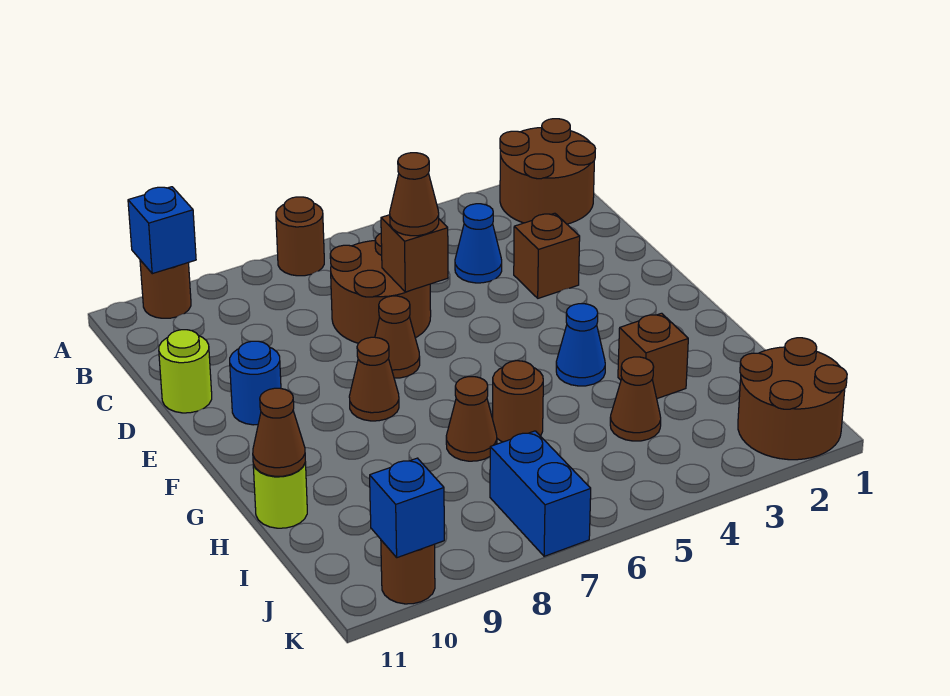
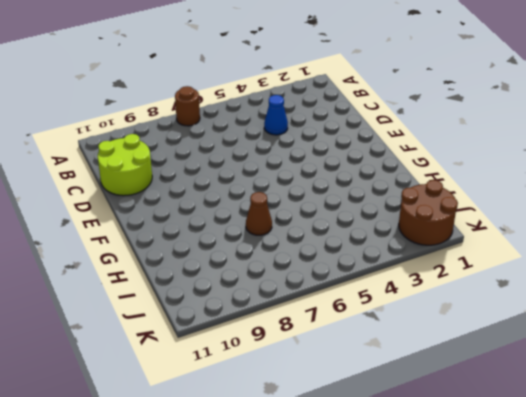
lime round brick C10:D11 level 1 -> lime round brick D11 level 1
none -> brown round brick A1:B2 level 1
none -> brown round brick A10 level 1
none -> brown round brick C6:D7 level 1

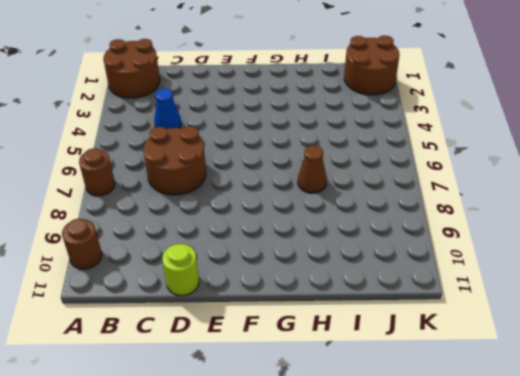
none -> brown brick D3 level 1
none -> brown cone E7 level 1
none -> blue round brick E10 level 1

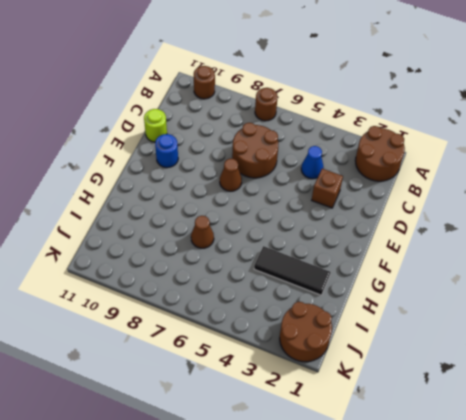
black tile H2:H4 level 1 -> brown brick H3 level 1
none -> brown cone F8 level 1
none -> blue cone G4 level 1
none -> brown round brick H6 level 1

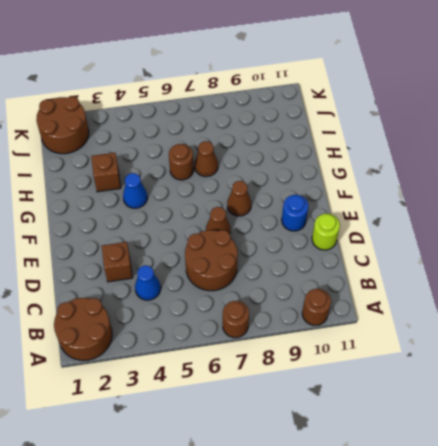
none -> lime round brick H11 level 1
none -> brown cone I4 level 1
none -> blue brick J7:K7 level 1

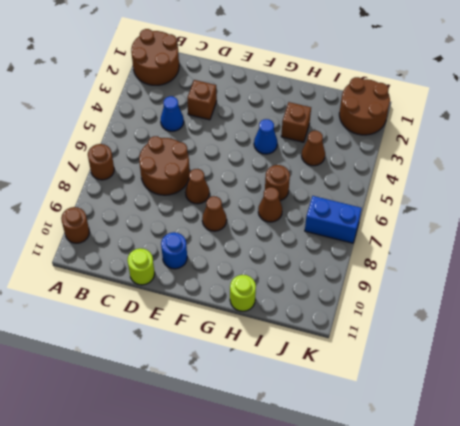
none -> brown round brick K10 level 1
none -> blue brick A10 level 2
none -> brown brick D6 level 2

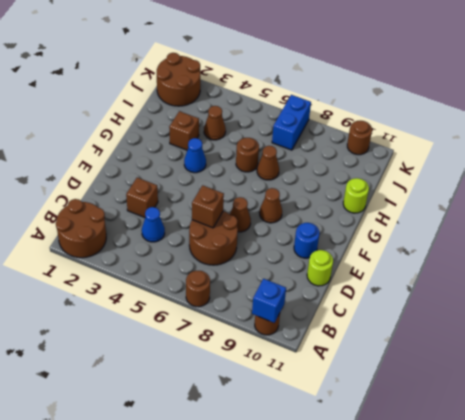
none -> brown cone H11 level 2
none -> blue brick K10 level 2
none -> brown cone D6 level 3

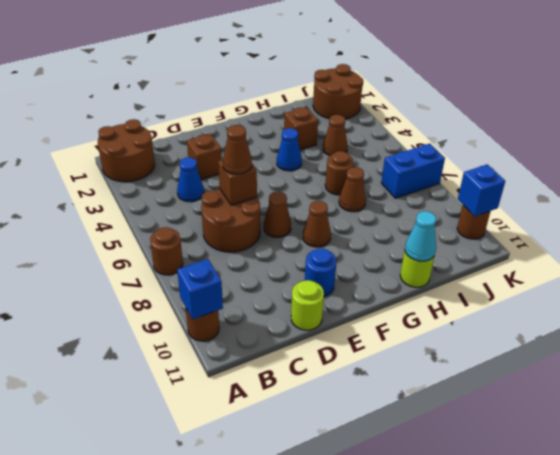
cyan cone H11 level 2 -> brown cone H11 level 2

